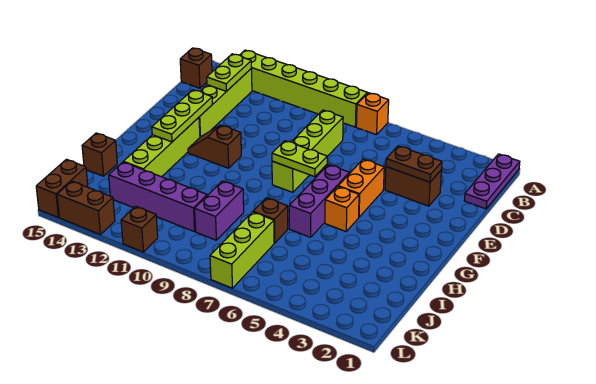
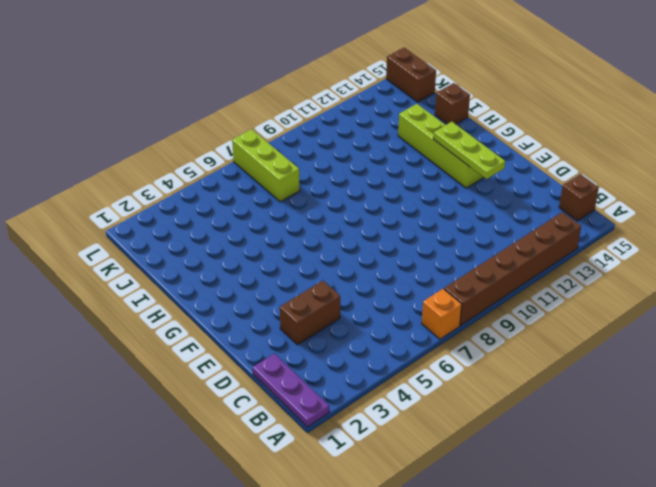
brown brick A8:A13 level 1 -> lime brick A8:A13 level 1
none -> lime brick B13:E13 level 1
none -> lime brick C8:F8 level 1
none -> orange brick E5:F5 level 1

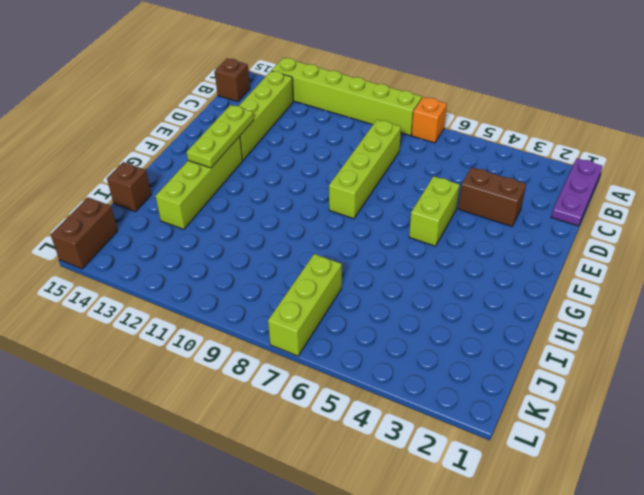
lime brick E5:F5 level 1 -> orange brick E5:F5 level 1
none -> purple brick F6:H6 level 1
none -> brown slope F11:F12 level 1 top 11
none -> orange brick G5 level 1

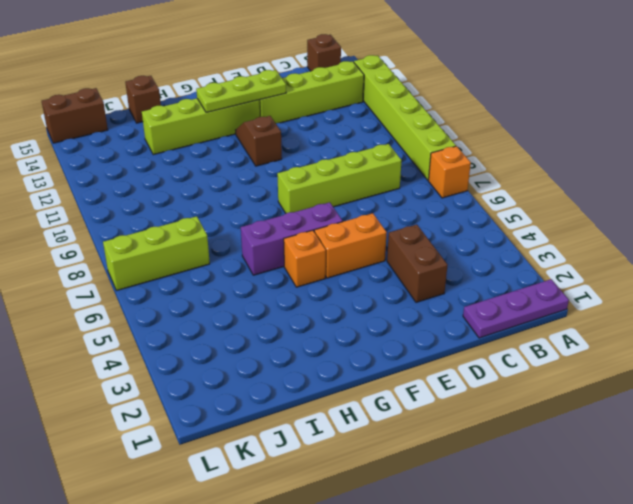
none -> brown brick I7 level 1
none -> purple brick I9:J9 level 1
none -> purple brick J10:J13 level 1

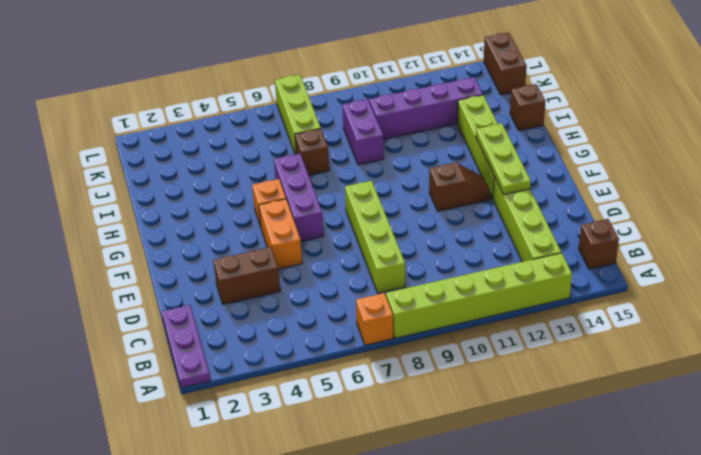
none -> brown brick L11 level 1
none -> brown brick L13:L14 level 1
none -> lime plate B13:C13 level 2

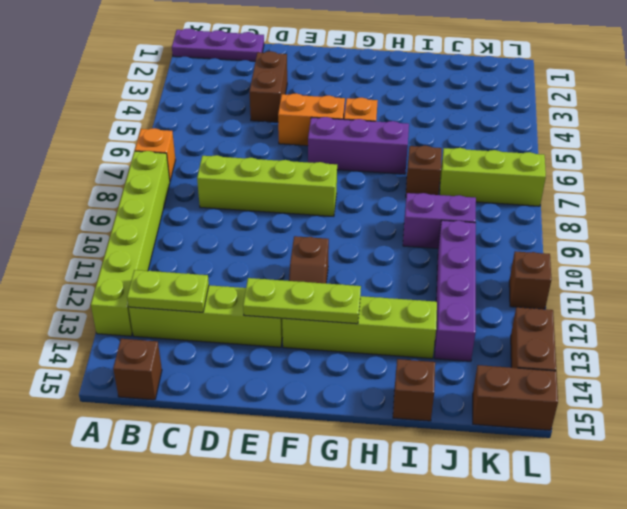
none -> brown plate D3:D4 level 2
none -> lime plate F7:F8 level 2

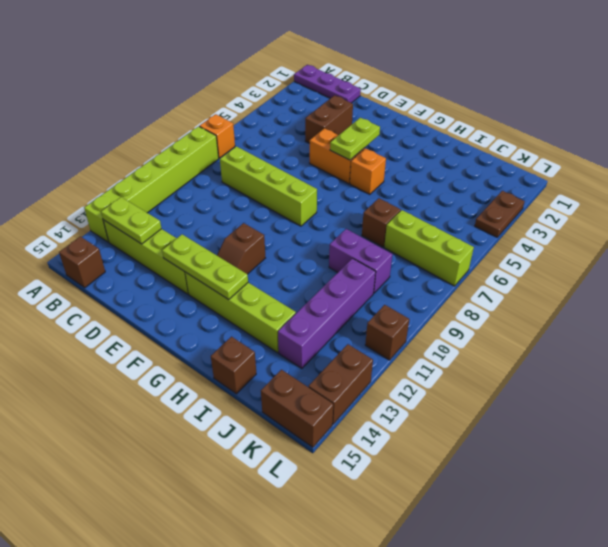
lime plate F4:F5 level 2 -> lime plate F7:F8 level 2
brown plate L3:L4 level 1 -> brown plate D3:D4 level 2
none -> purple brick F6:H6 level 1

